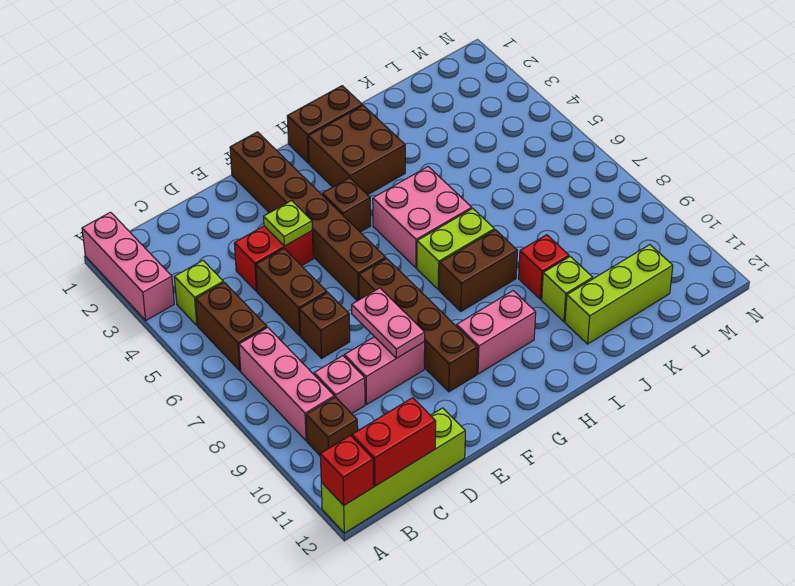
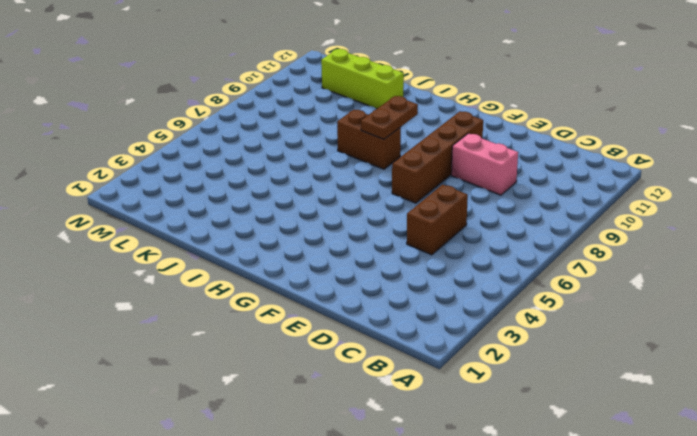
brown plate H8:H9 level 2 -> none
none -> pink brick A1:A3 level 1
none -> lime brick A12:D12 level 1
none -> lime brick B4 level 1

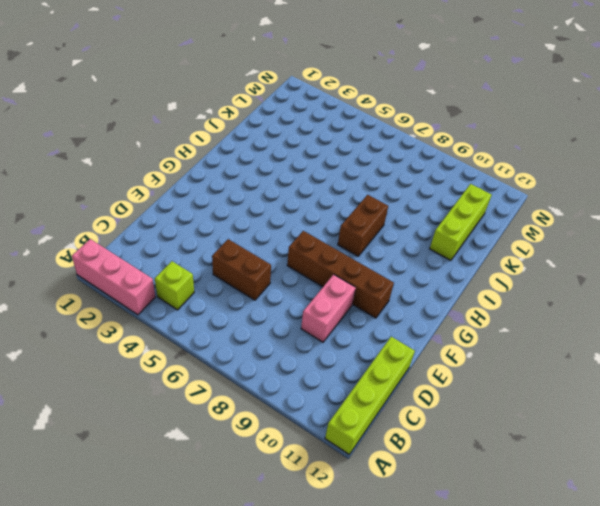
none -> brown brick B5:B6 level 1
none -> pink brick B7:B9 level 1
none -> brown brick B10 level 1

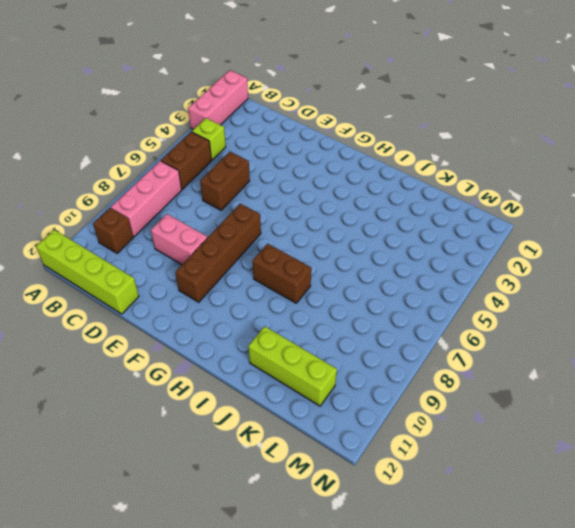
none -> pink brick C9 level 1
none -> red brick D4:E4 level 1
none -> brown brick D7 level 1

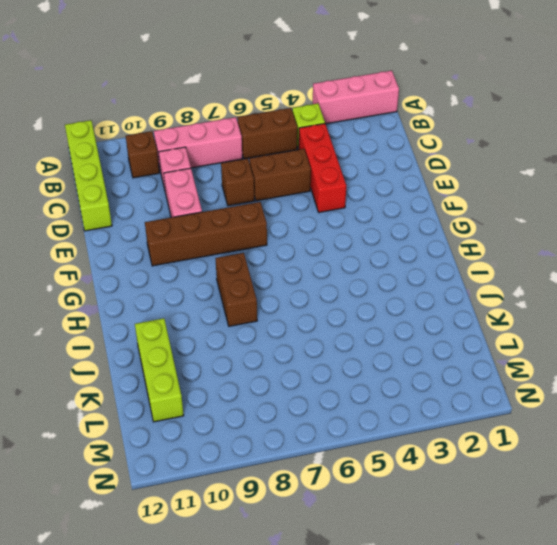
red brick C4:E4 level 1 -> red brick D4:E4 level 1
none -> brown brick F1:F6 level 1
none -> brown brick G4 level 1
none -> pink brick G10:H10 level 1

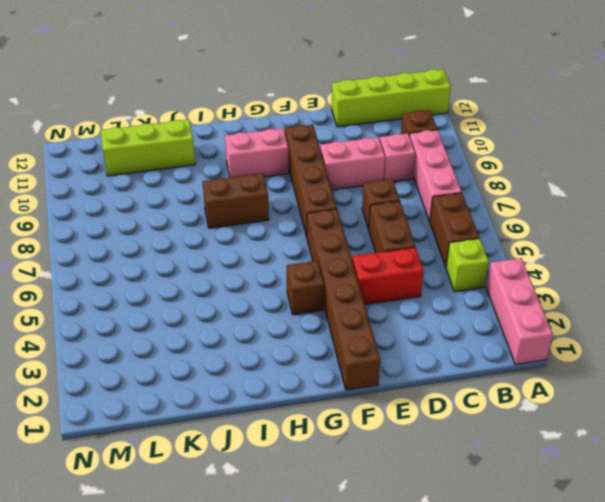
none -> brown brick H1:I1 level 1
none -> brown brick H2:I3 level 1
none -> pink brick H5:I6 level 1

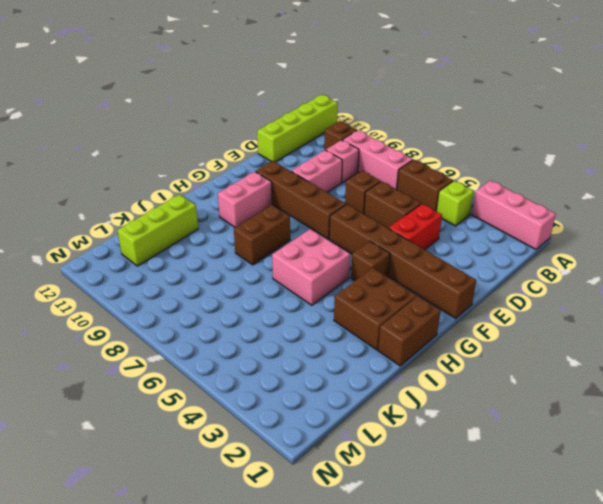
none -> lime brick H7:I7 level 1
none -> red brick J9 level 1
none -> lime brick J10 level 1

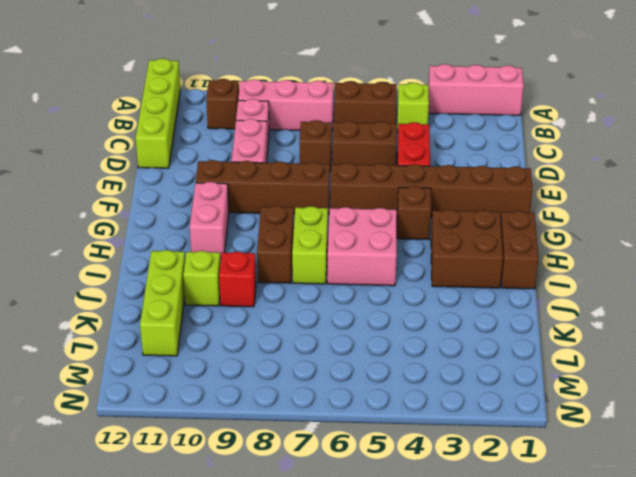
none -> red brick A12 level 2
none -> red brick B12:C12 level 2
none -> lime plate E4 level 2

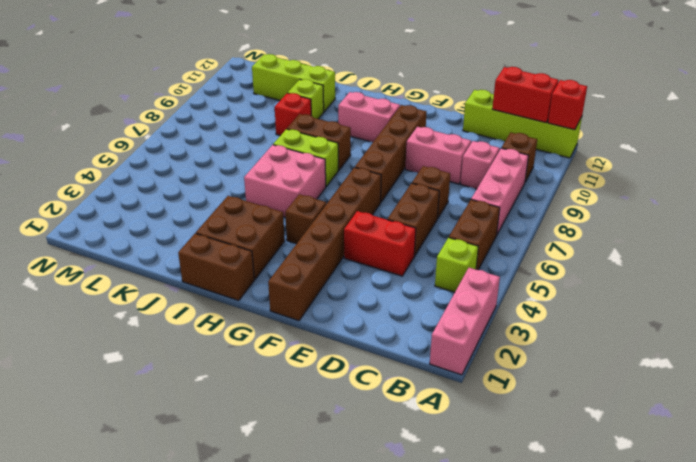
none -> lime plate E4 level 2
none -> pink plate E8:E9 level 2

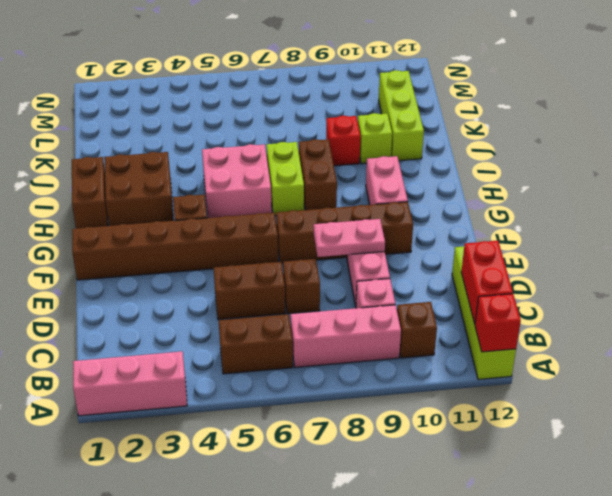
none -> lime brick B4 level 1
none -> red brick D4:E4 level 1
none -> lime plate E4 level 2

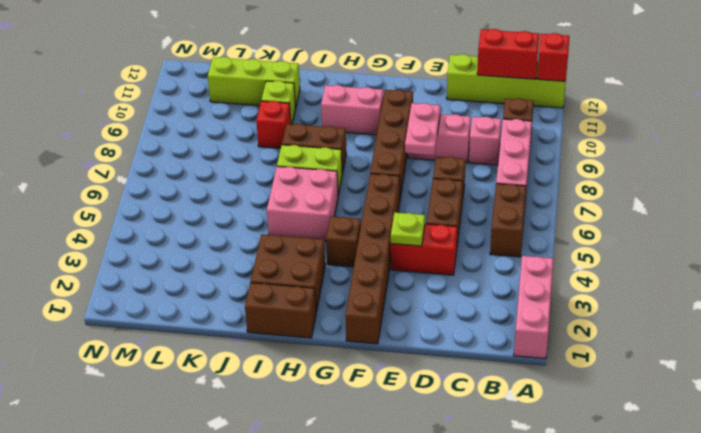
none -> lime brick B4 level 1

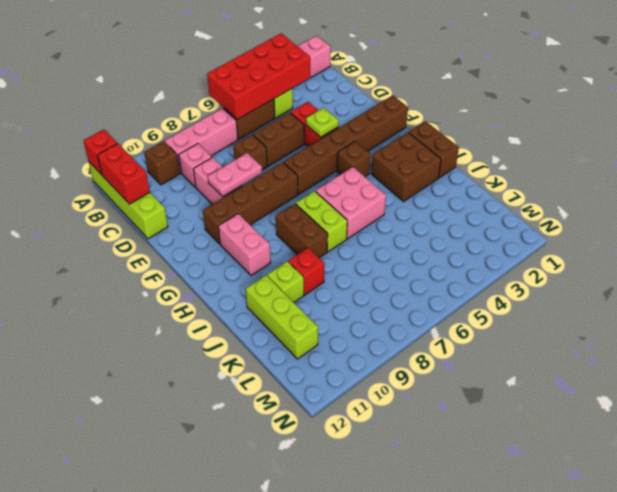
red brick A3:B6 level 2 -> none

